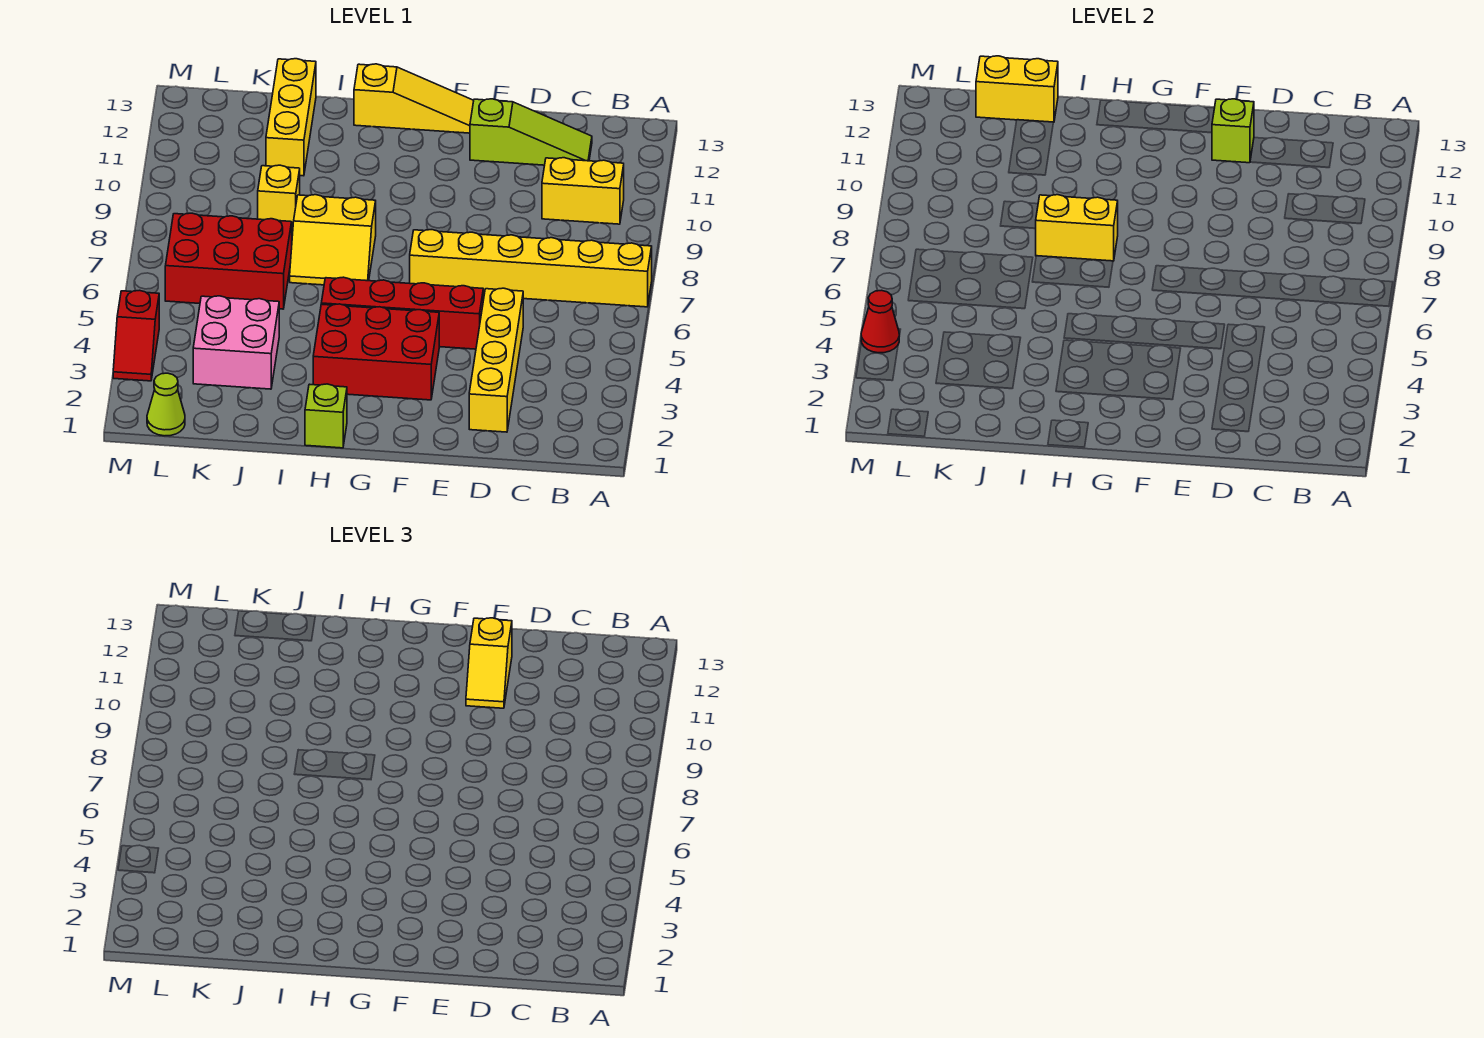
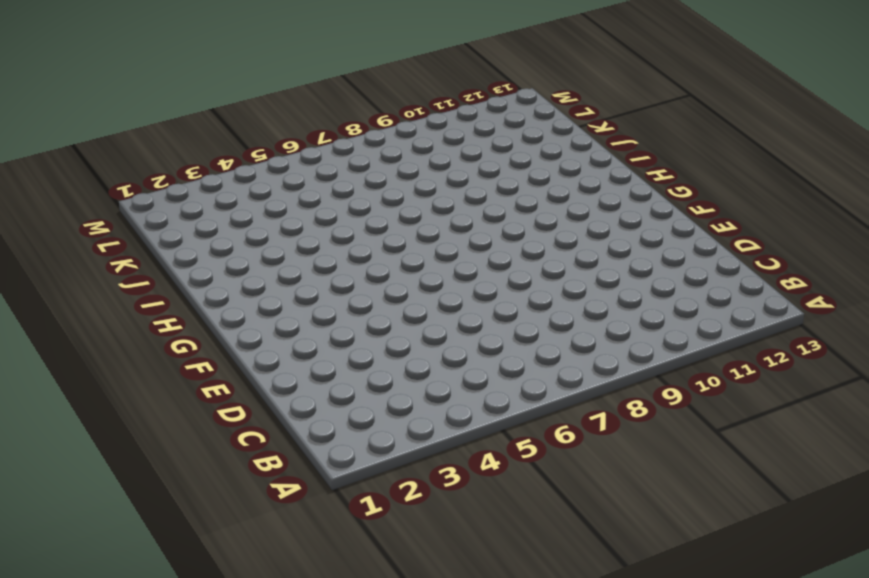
none -> yellow brick A7:F7 level 1
none -> yellow brick B10:C10 level 1
none -> lime slope C12:E12 level 1 top E

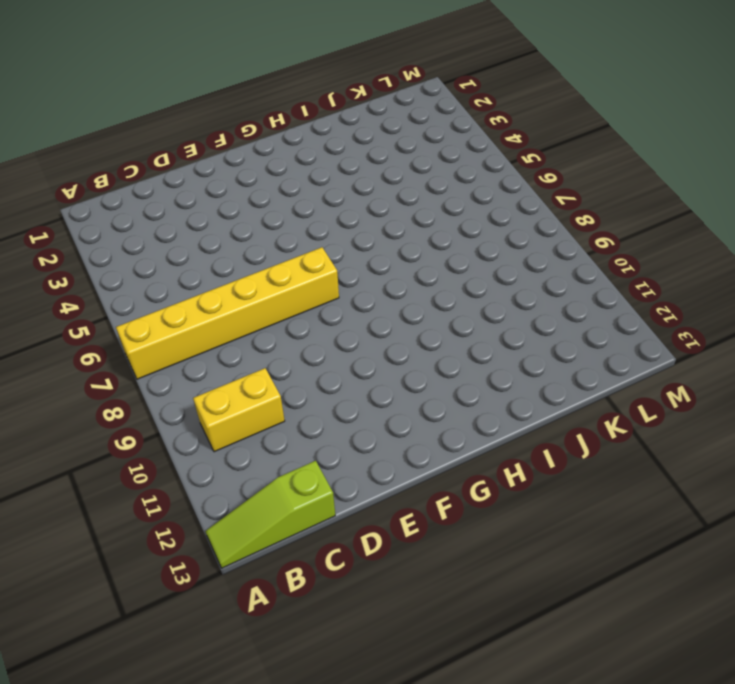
lime slope A13:C13 level 1 top C -> lime slope C12:E12 level 1 top E
none -> yellow brick D2:D5 level 1
none -> red brick E5:H5 level 1
none -> red brick F3:H4 level 1

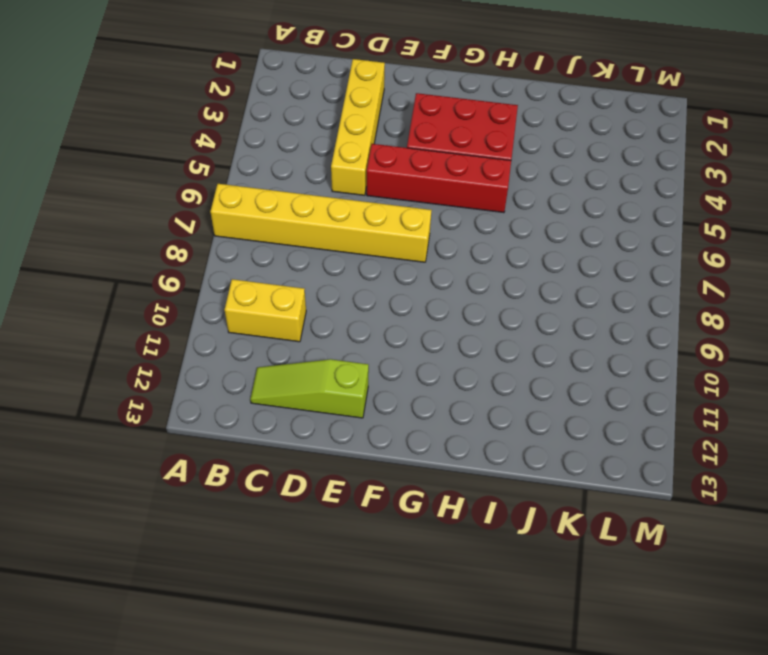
none -> yellow slope F13:H13 level 1 top H
none -> lime brick H1 level 1
none -> yellow slope H7:I8 level 1 top 8

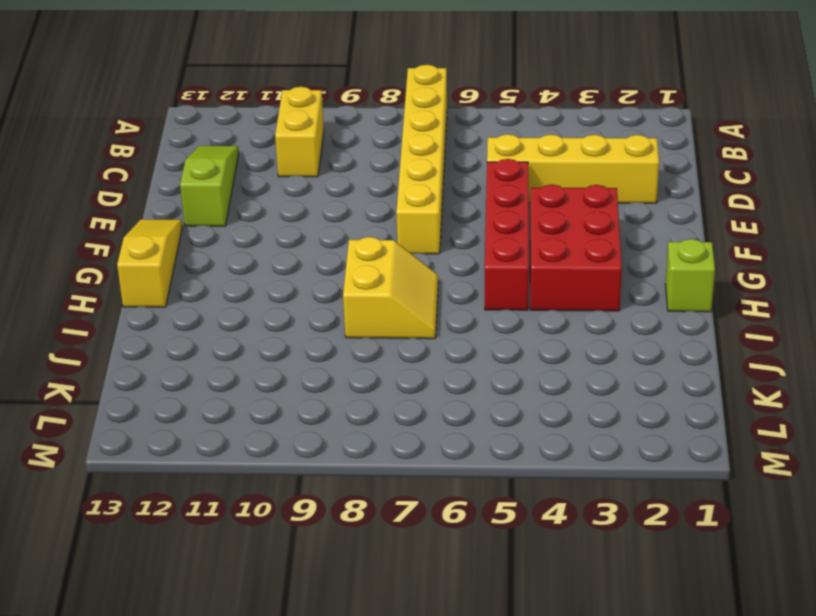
none -> pink brick J3:K4 level 1
none -> red brick J6:L7 level 1
none -> yellow brick J9 level 1

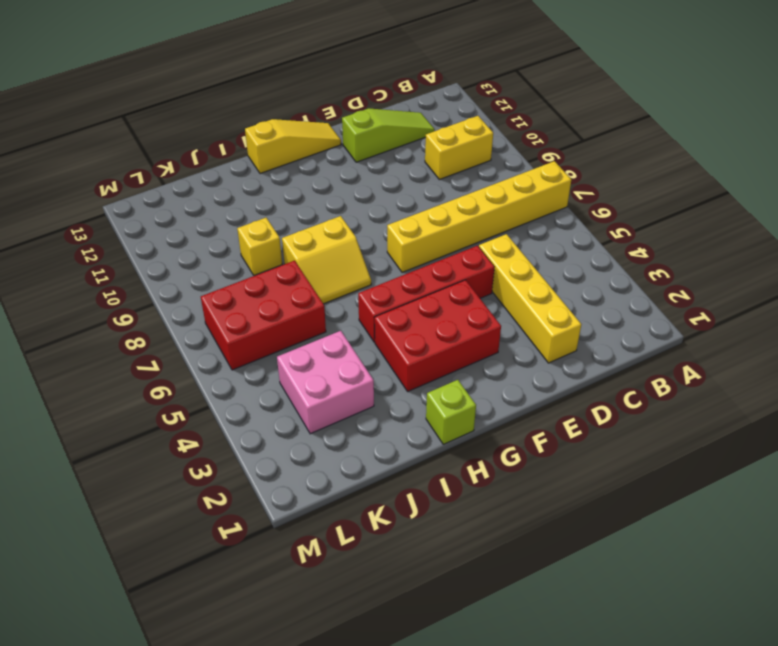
none -> yellow brick J11:J13 level 1
none -> lime cone L1 level 1
none -> red slope M3:M4 level 1 top 4

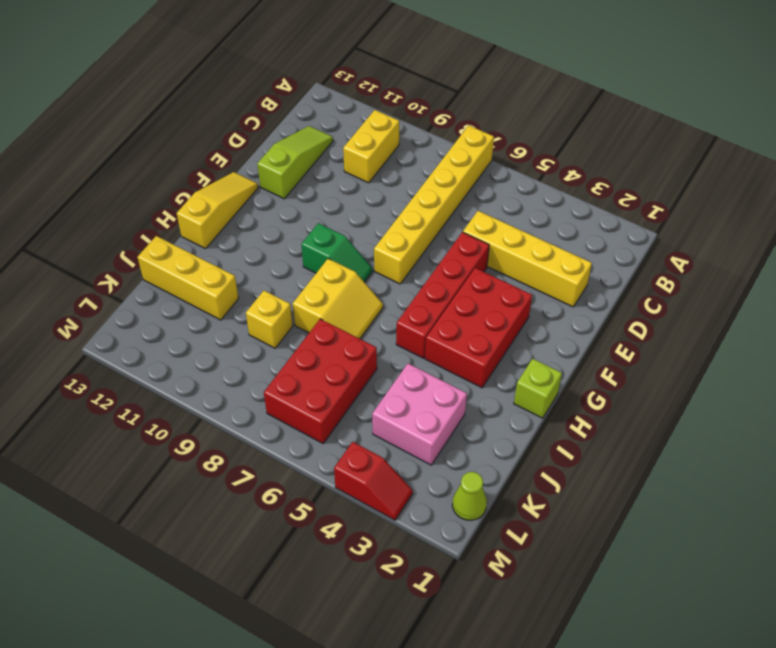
green slope G8:G9 level 1 top 9 -> none
none -> lime brick E12 level 2
none -> yellow brick H8:I8 level 2
none -> yellow brick J13:K13 level 2

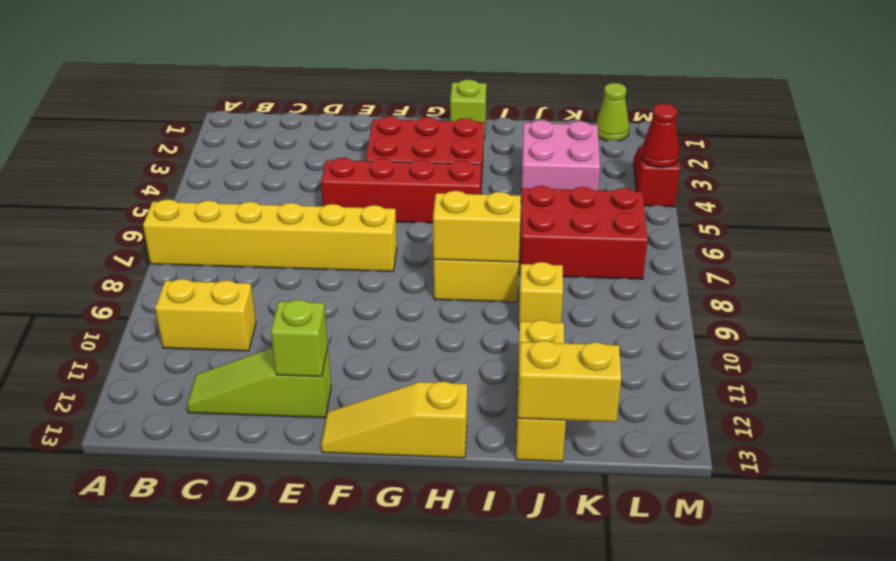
none -> yellow brick D2:D5 level 1
none -> yellow slope E11:E12 level 3 top 12

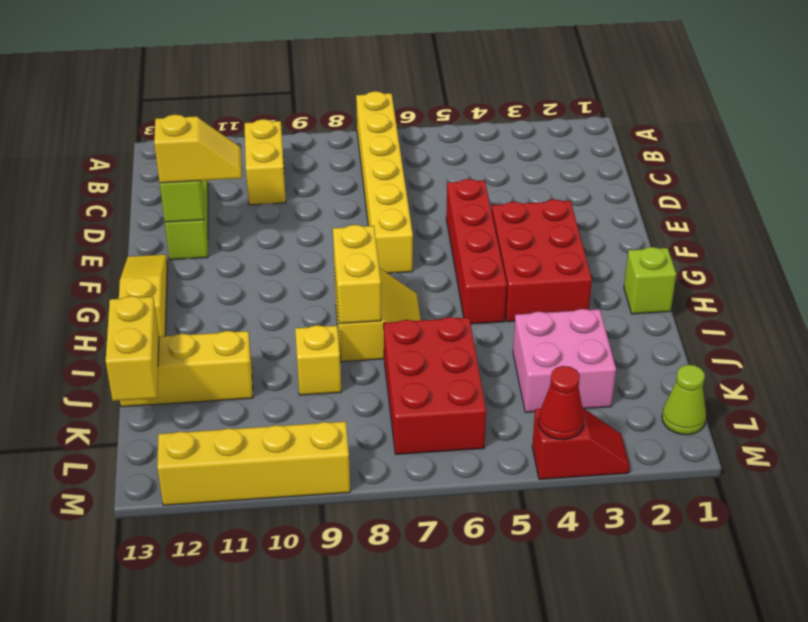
yellow brick M9:M12 level 1 -> yellow brick D2:D5 level 1

